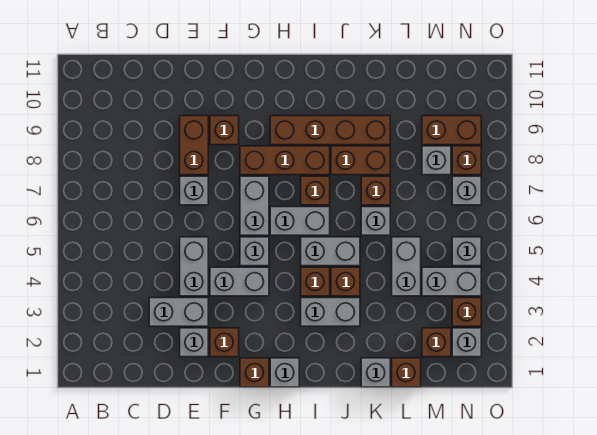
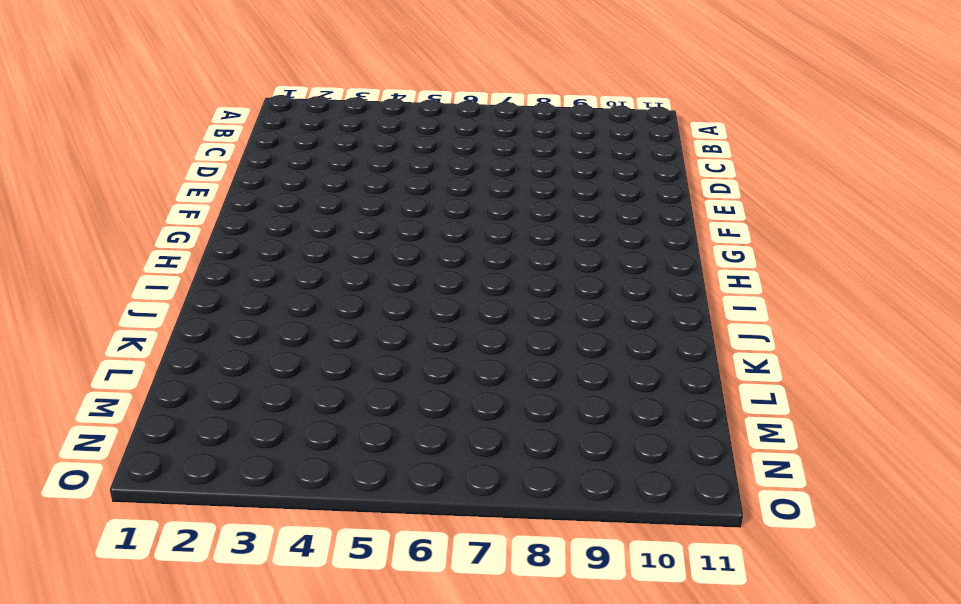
none -> grey brick D3:E3 level 1
none -> grey brick E2 level 1
none -> grey brick E4:E5 level 1
none -> grey brick E7 level 1

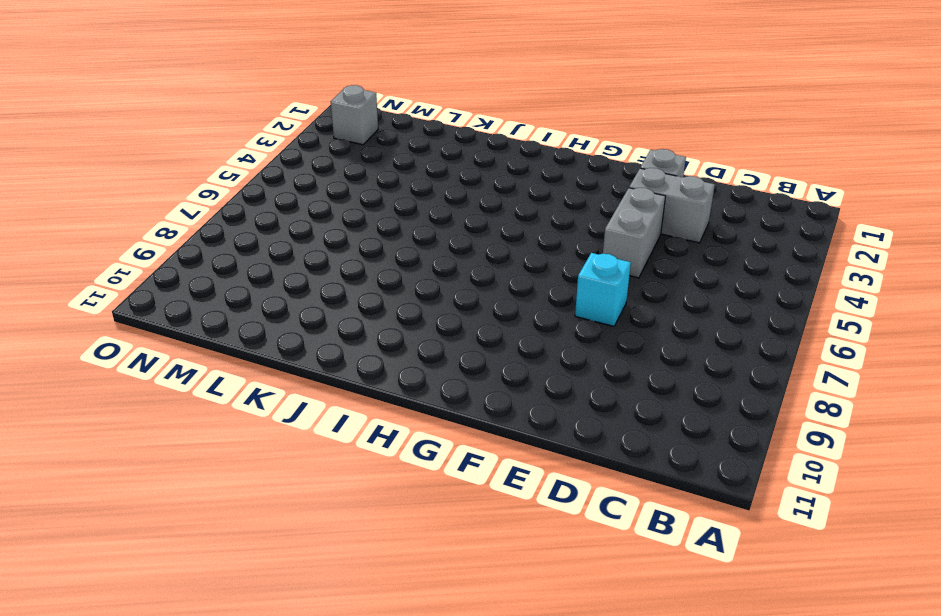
cyan brick E7 level 1 -> grey brick E7 level 1
none -> brown brick E8:E9 level 1
none -> brown brick F2 level 1
none -> grey brick F4:G4 level 1
none -> brown brick F9 level 1

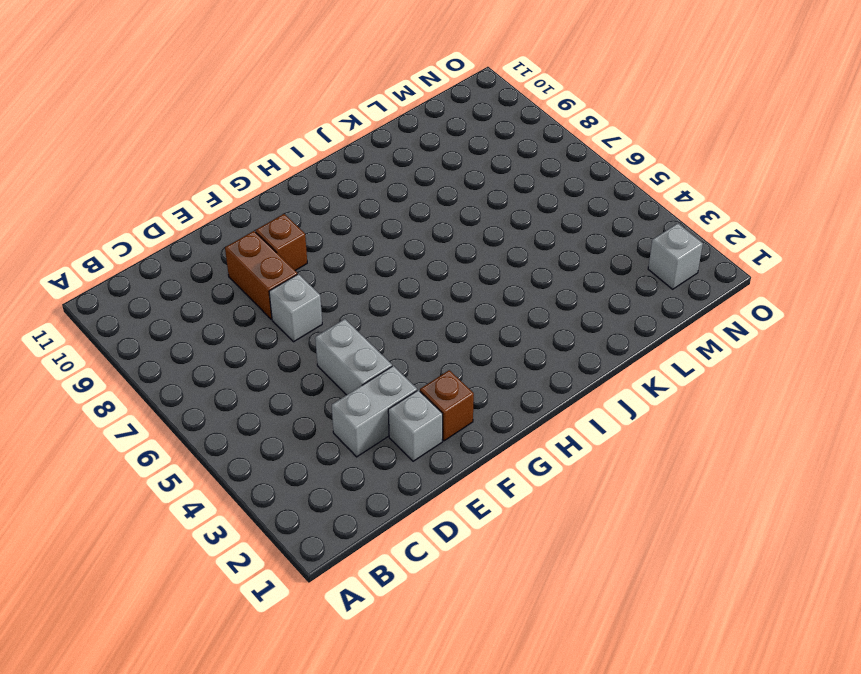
none -> grey brick F4:G4 level 1
none -> brown brick G1 level 1
none -> grey brick G5 level 1
none -> grey brick G6:G7 level 1

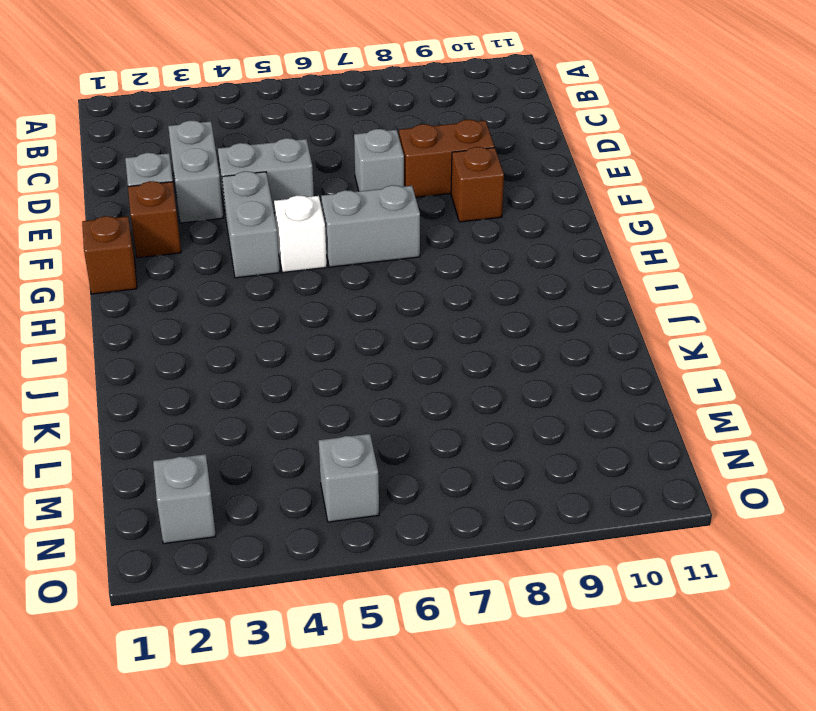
white brick G5 level 1 -> grey brick G5 level 1
none -> brown brick G8:I8 level 1
none -> grey brick H1 level 1
none -> grey brick H6:I6 level 1
none -> brown brick H9:K9 level 1

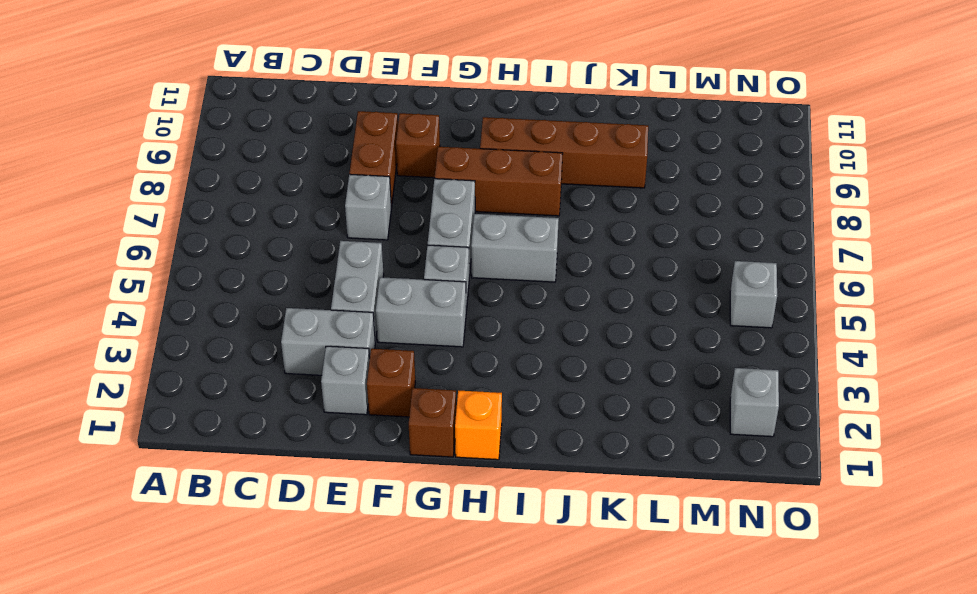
orange brick H1 level 1 -> grey brick H1 level 1
none -> grey brick I3:J3 level 1
none -> brown brick I4 level 1
none -> grey brick I5:J5 level 1
none -> brown brick I7 level 1

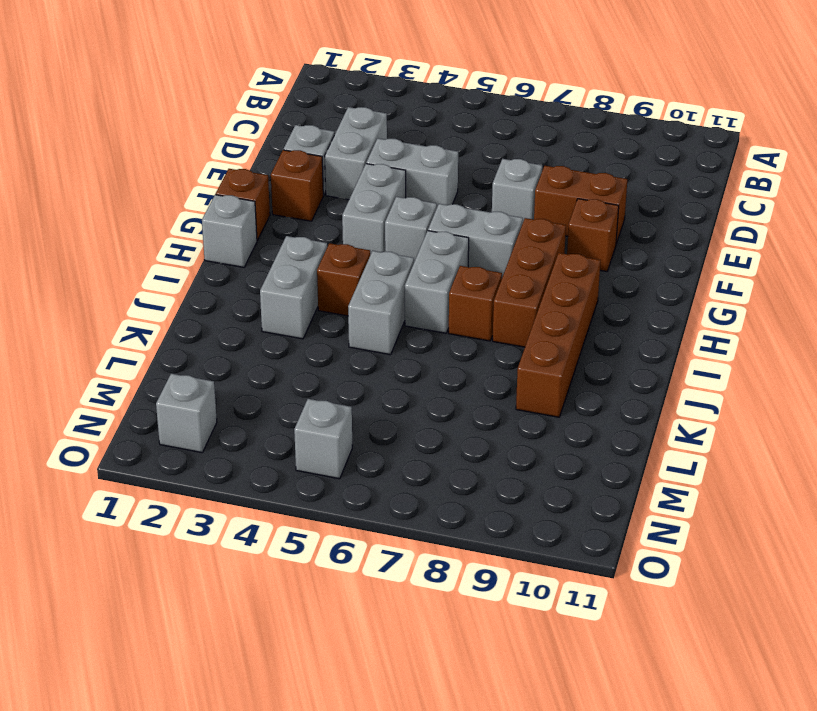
none -> brown brick J4 level 1
none -> brown brick J8:K8 level 1
none -> grey brick K1 level 1
none -> grey brick K6 level 1

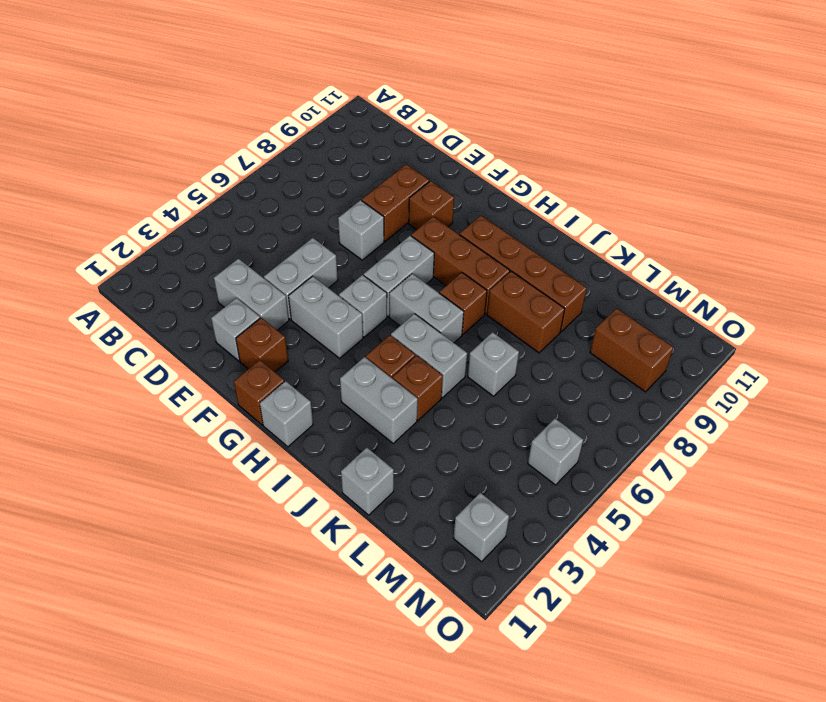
none -> brown brick K7 level 1
none -> brown brick L1 level 1
none -> grey brick L4:L5 level 1
none -> brown brick M2 level 1

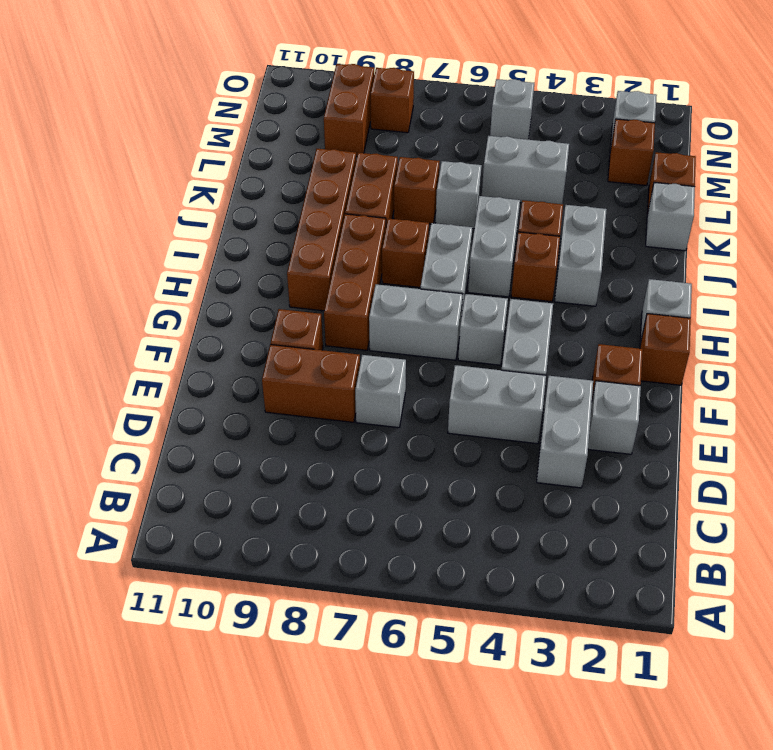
none -> grey brick M4:N4 level 1
none -> grey brick M8 level 1
none -> brown brick N3 level 1
none -> grey brick N7 level 1

